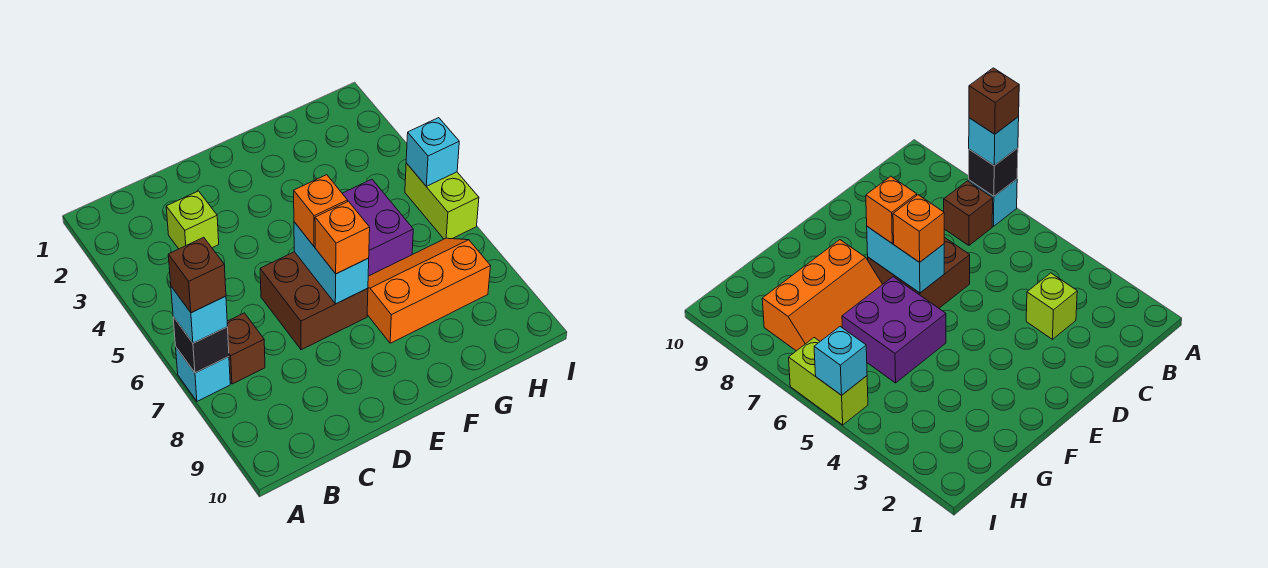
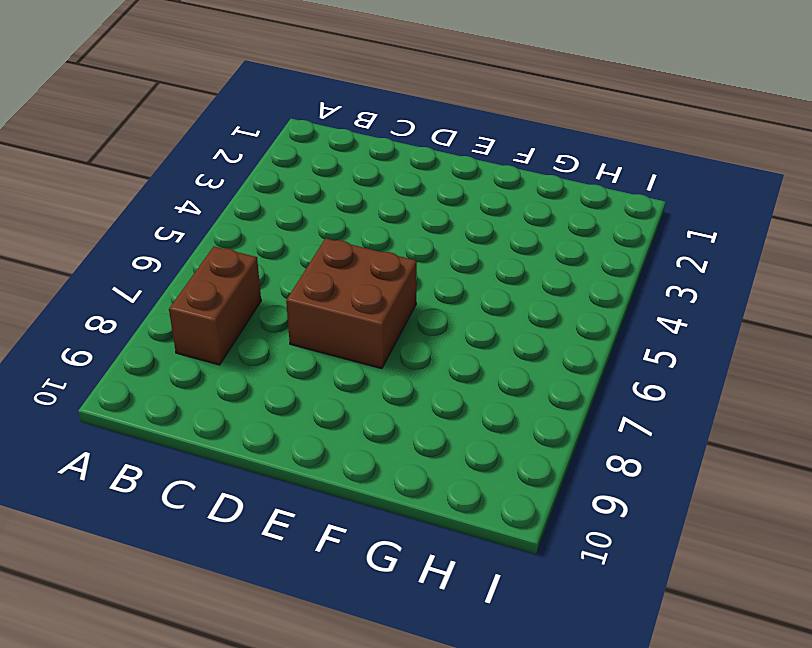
brown brick B7:B8 level 1 -> brown brick B7 level 1
none -> cyan brick A7 level 1
none -> lime brick C3 level 1
none -> purple brick F5:G6 level 1

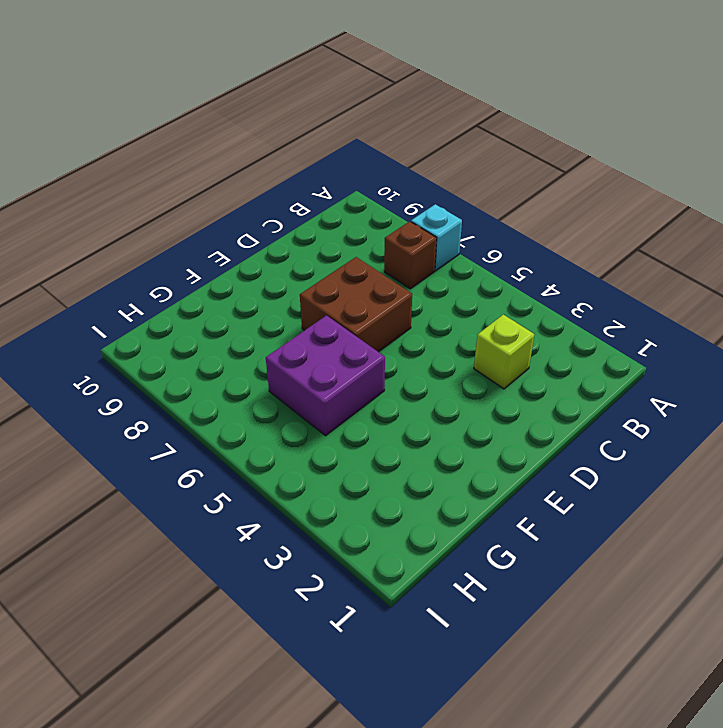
none -> orange slope F7:H8 level 1 top 8
none -> lime brick I5:I6 level 1
none -> black brick A7 level 2

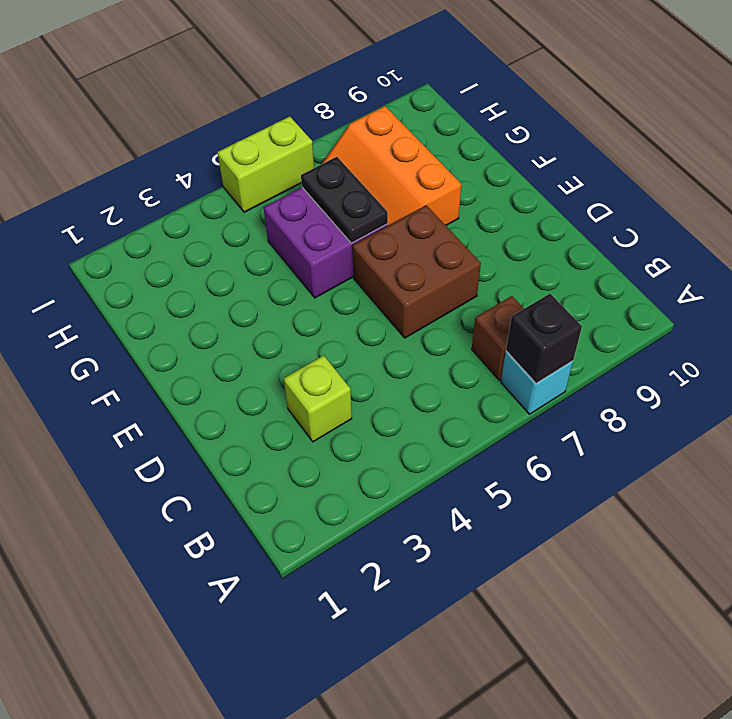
black plate F6:G6 level 2 -> none
none -> cyan brick E6:E7 level 2
none -> cyan brick I5 level 2
none -> cyan brick A7 level 3

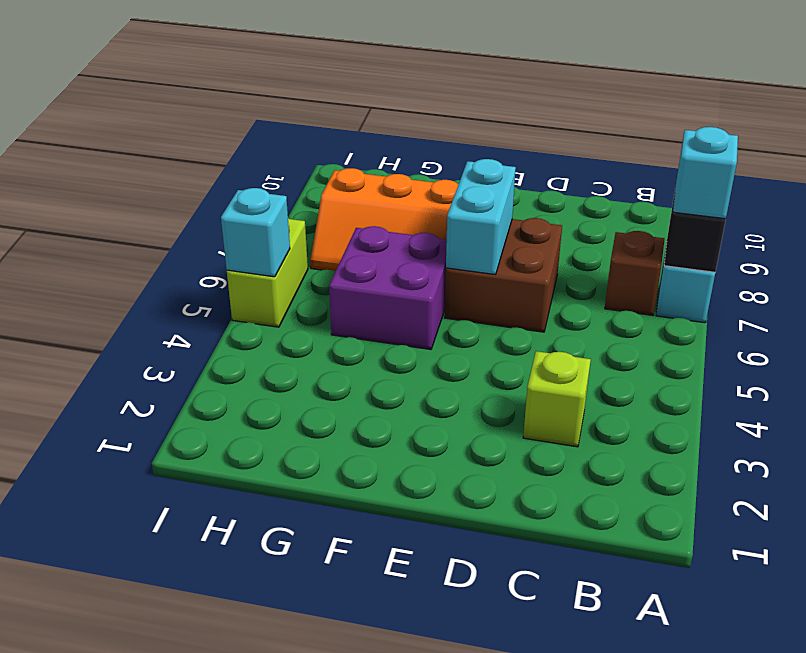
none -> orange brick E6 level 3
none -> orange brick E7 level 3
none -> brown brick A7 level 4

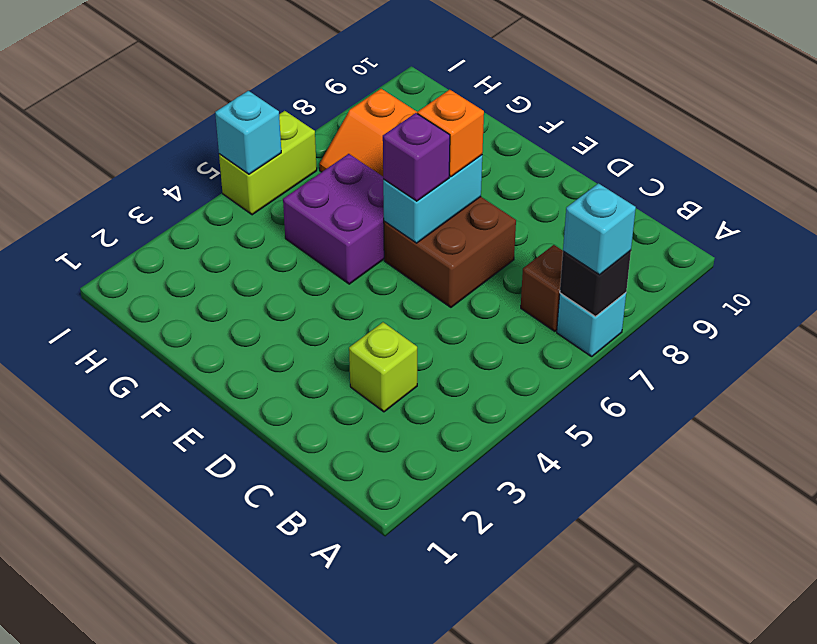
purple brick E6 level 3 -> orange brick E6 level 3
none -> brown brick A7 level 4

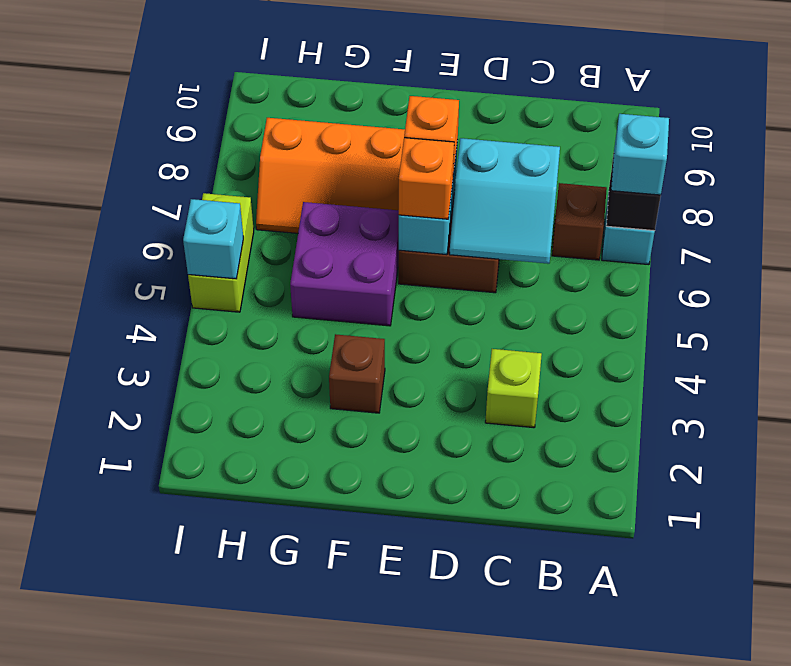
cyan slope C6:D7 level 2 top 7 -> none
brown brick F3 level 1 -> brown brick A7 level 4

